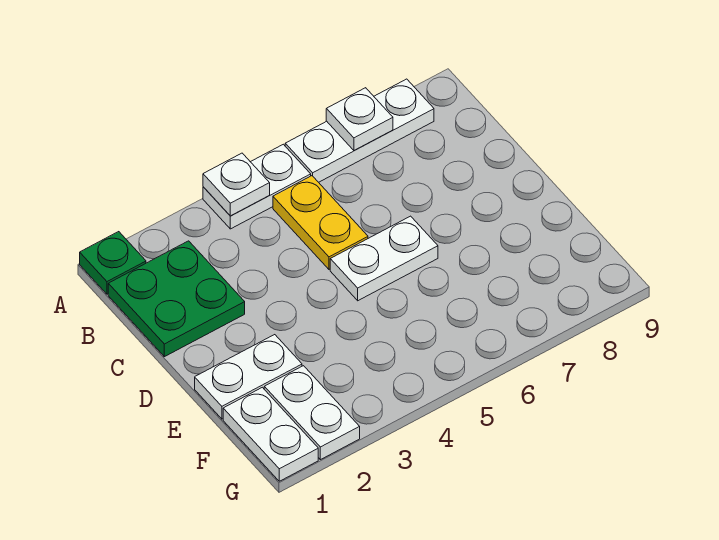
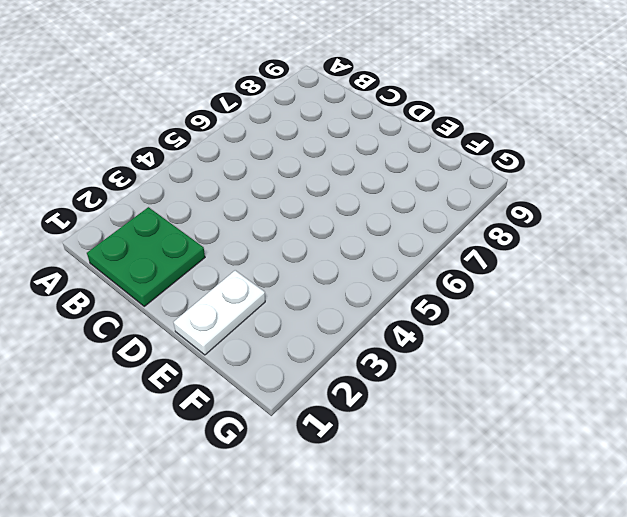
none -> green plate A1 level 1
none -> white plate A4:A5 level 1

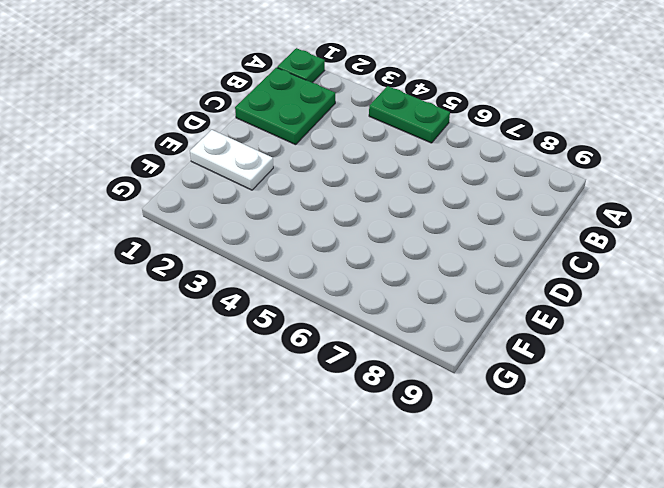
green plate A4:A5 level 1 -> white plate A4:A5 level 1
none -> white plate A6:A8 level 1
none -> yellow plate B5:C5 level 1

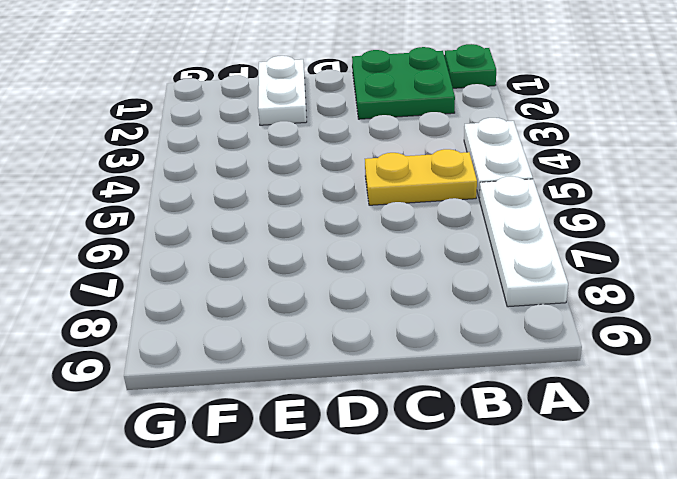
none -> white plate D5:D6 level 1
none -> white plate F1:G1 level 1

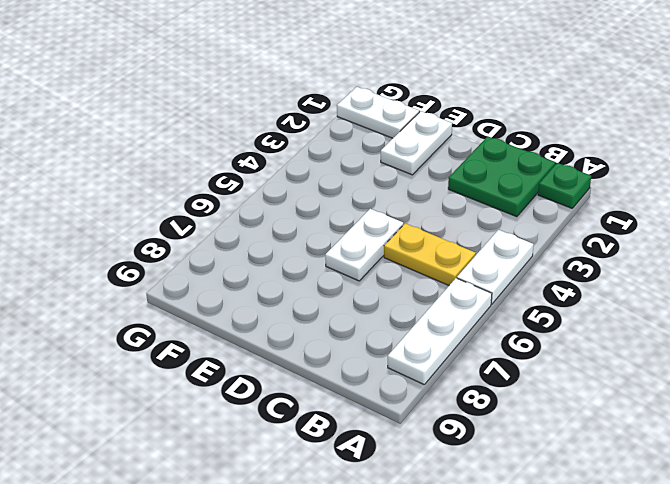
none -> white plate F2:G2 level 1
none -> white plate A4 level 2

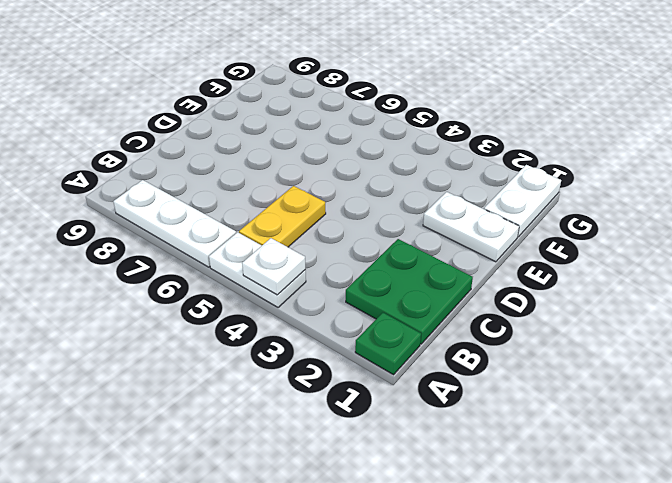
none -> white plate D5:D6 level 1
none -> white plate F2:G2 level 1

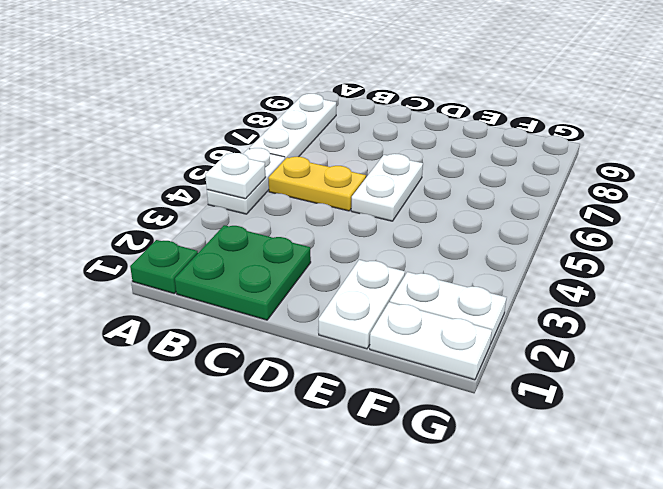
none -> white plate A7 level 2

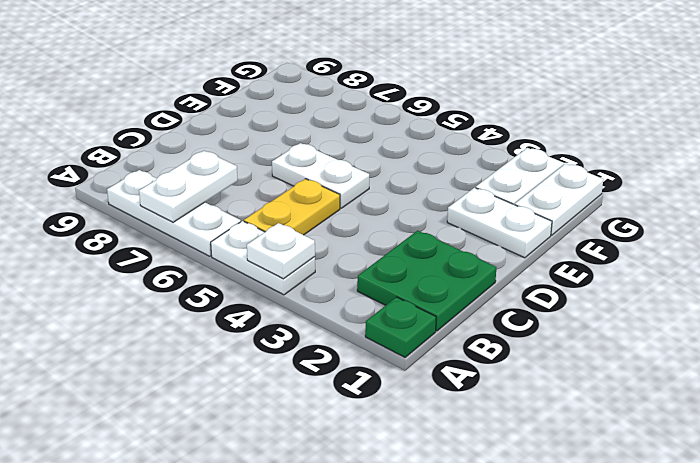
white plate A7:B7 level 2 -> white plate A7 level 2

